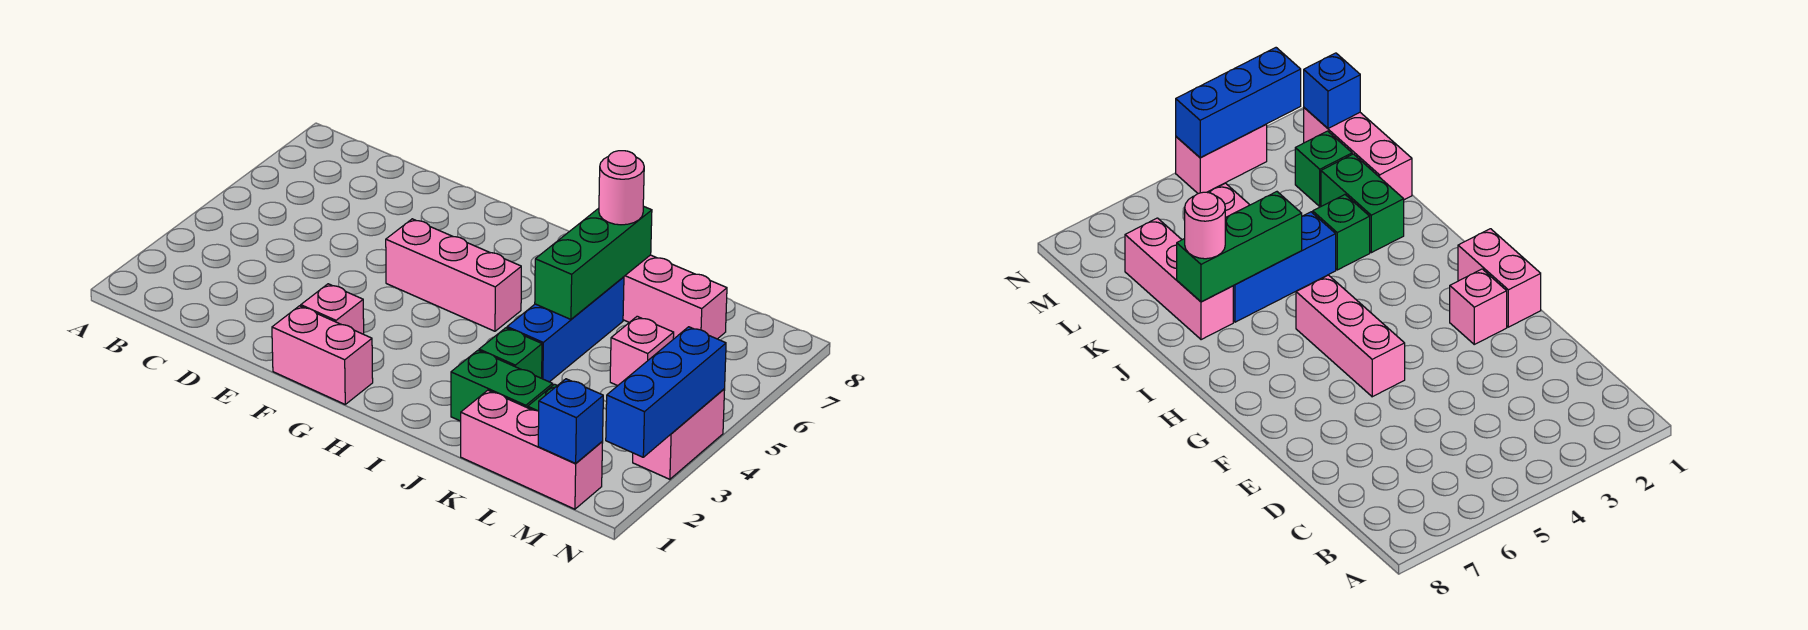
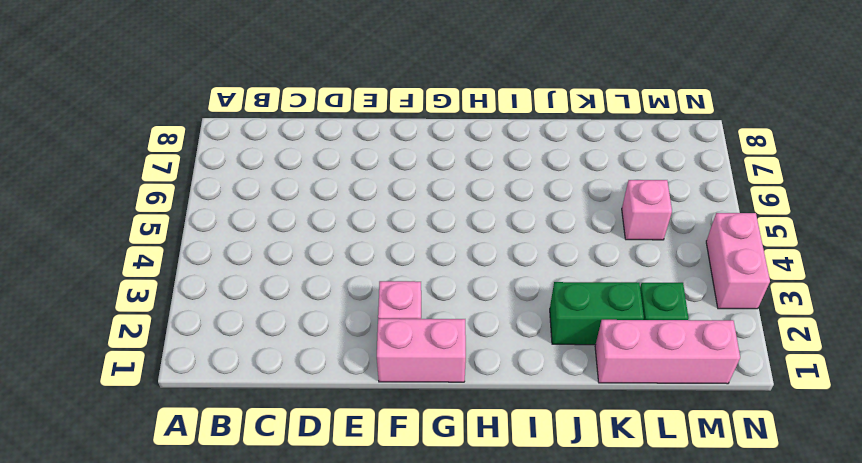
none -> pink brick F5:H5 level 1
none -> green brick J3 level 1
none -> blue brick J4:J6 level 1

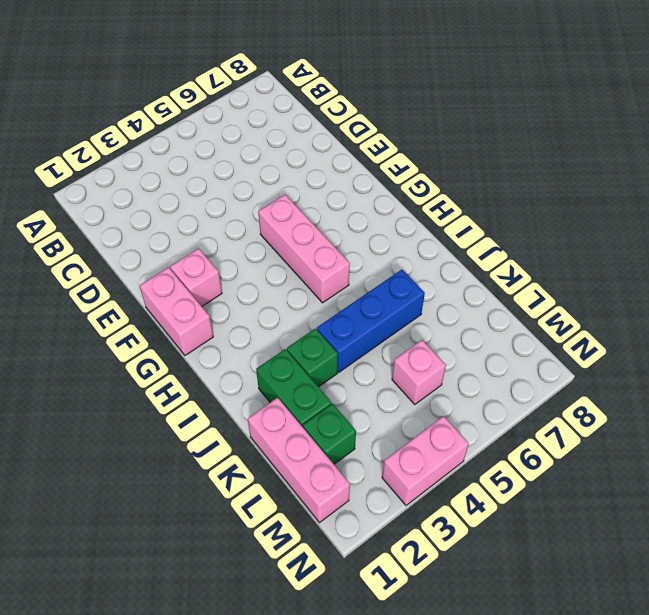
none -> pink brick J7:L7 level 1
none -> green brick J5:J7 level 2
none -> blue brick M1 level 2

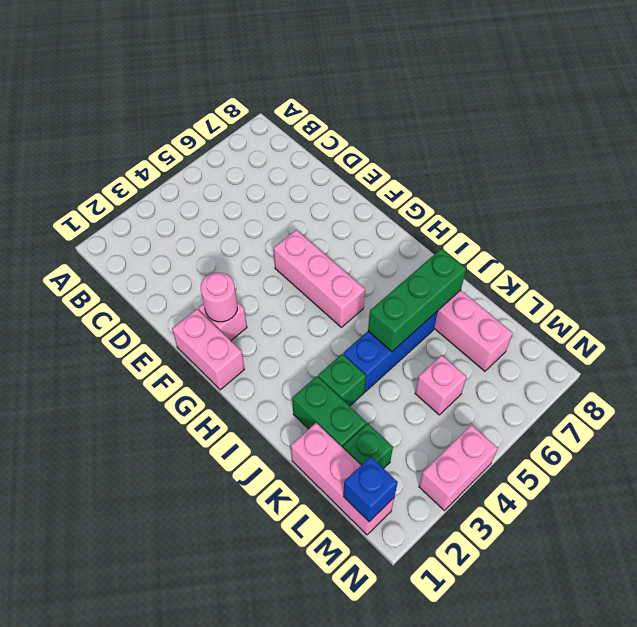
pink round brick F2 level 2 -> pink round brick J7 level 3
none -> blue brick N2:N4 level 2

